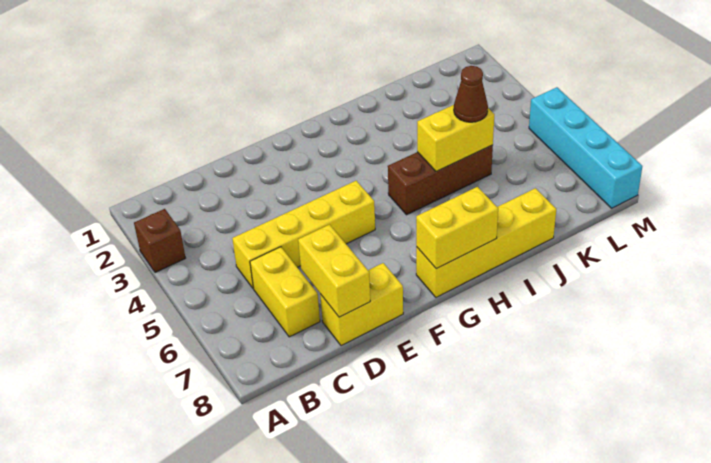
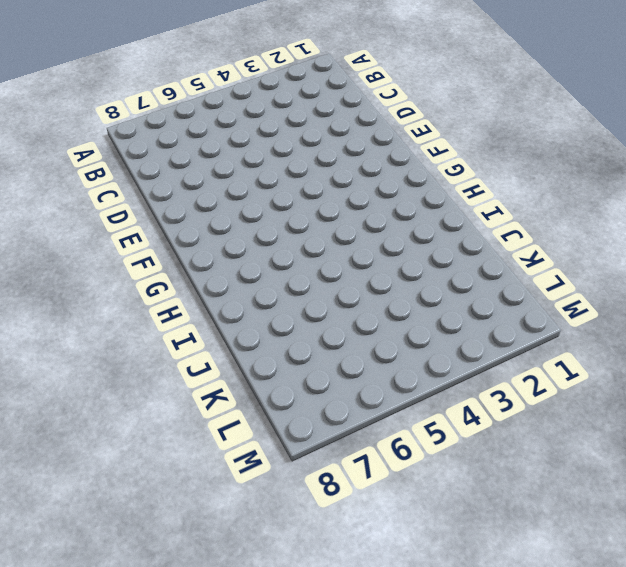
none -> brown brick A3 level 1
none -> yellow brick C5:F5 level 1

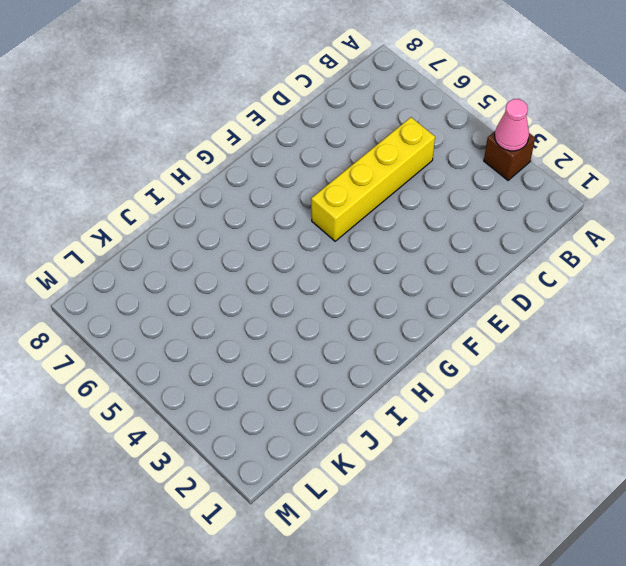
pink cone A3 level 2 -> none
none -> yellow brick C6:C7 level 1
none -> yellow brick D8:E8 level 1

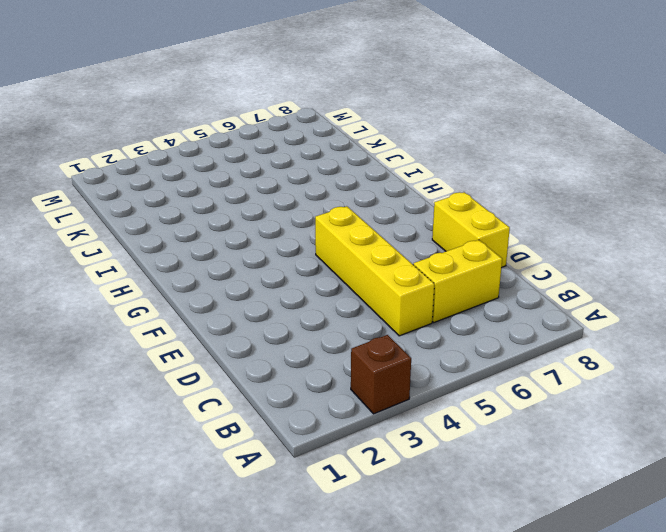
none -> yellow brick G8:J8 level 1
none -> brown brick H5:J5 level 1

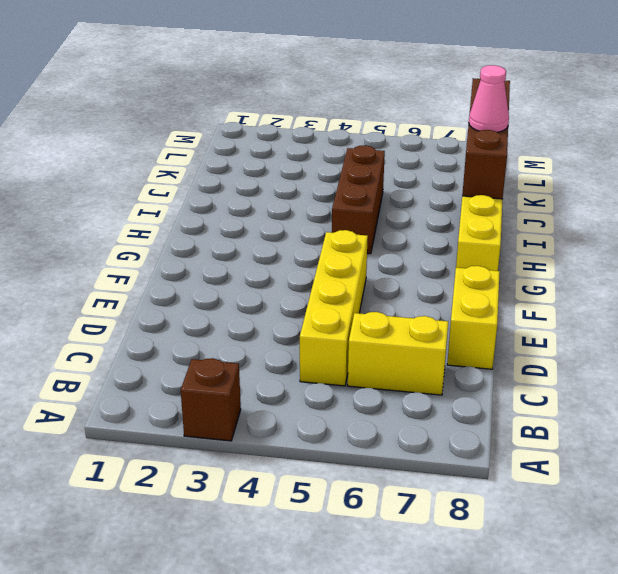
brown brick I8:L8 level 2 -> none
pink cone J8 level 3 -> none
none -> cyan brick M5:M8 level 1
none -> yellow brick D7:D8 level 2

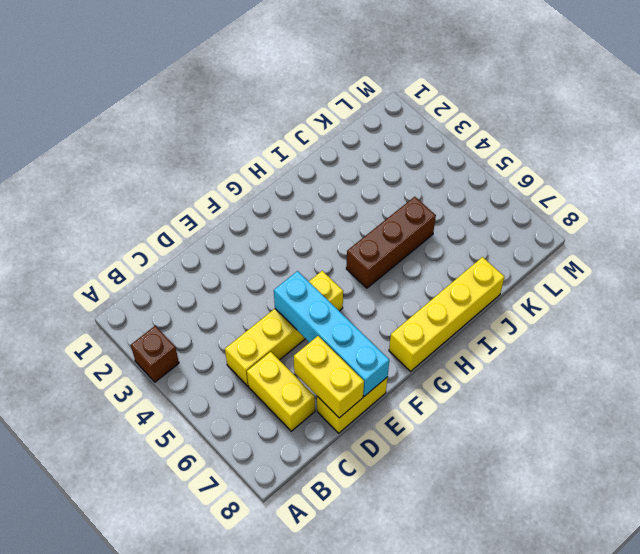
cyan brick E5:E8 level 2 -> cyan brick M5:M8 level 1
none -> yellow brick G8:H8 level 2
none -> yellow brick I5:J5 level 2

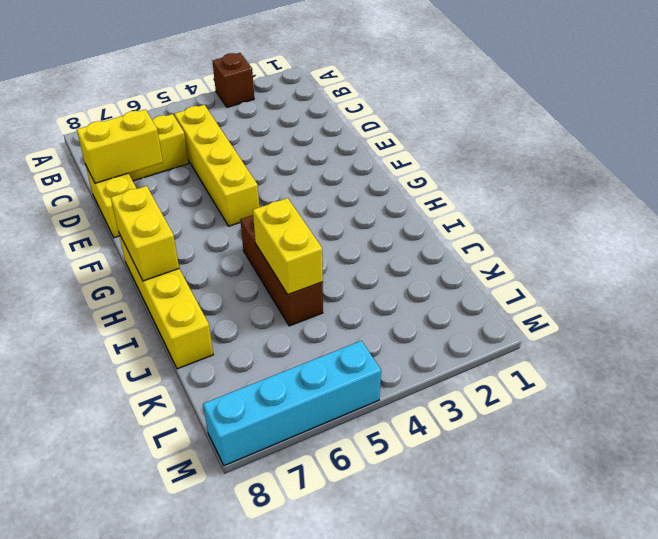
none -> brown cone J5 level 3

